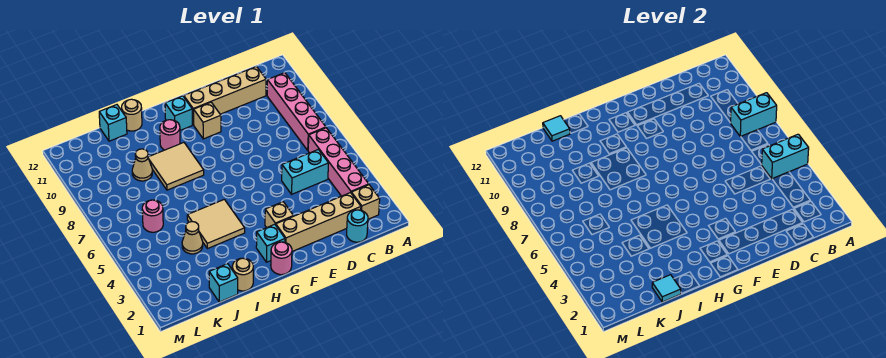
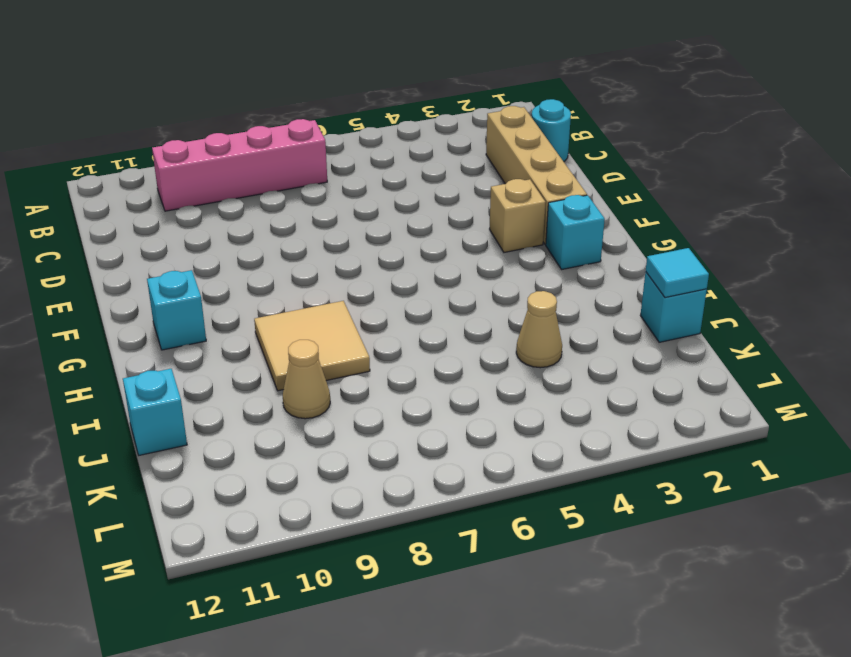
none -> tan brick B2 level 1
none -> pink brick B3:B6 level 1
none -> cyan brick C5:D5 level 1

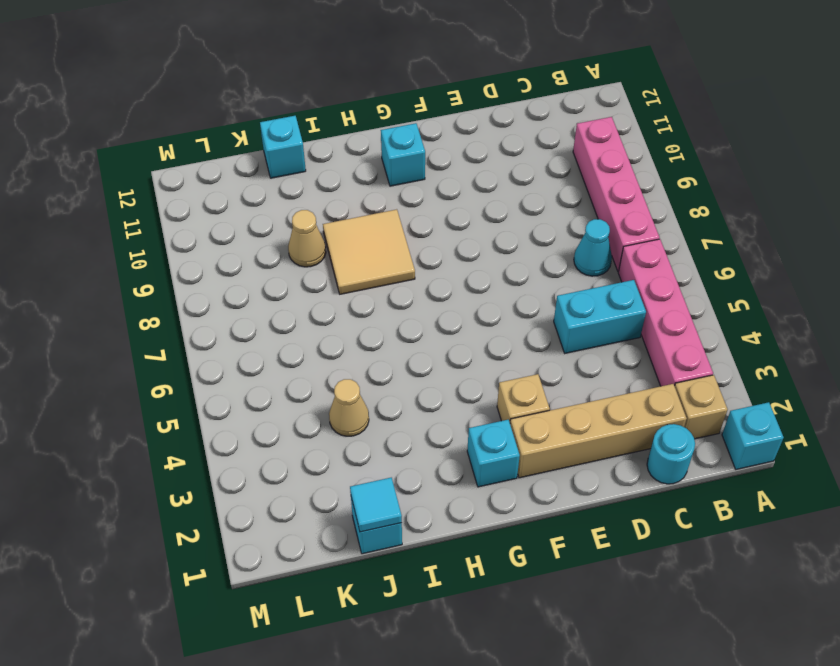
cyan brick A1 level 1 -> none
cyan cone C7 level 1 -> none
none -> tan brick C11:F11 level 1
none -> tan brick F10 level 1
none -> pink round brick G1 level 1

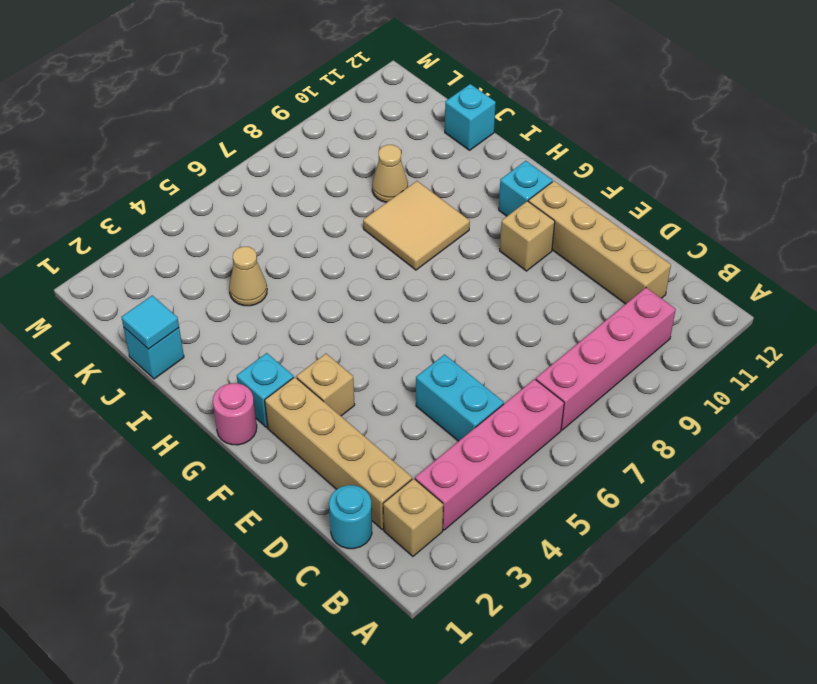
none -> tan tile H4:I5 level 1
none -> pink round brick H10 level 1
none -> tan round brick I1 level 1

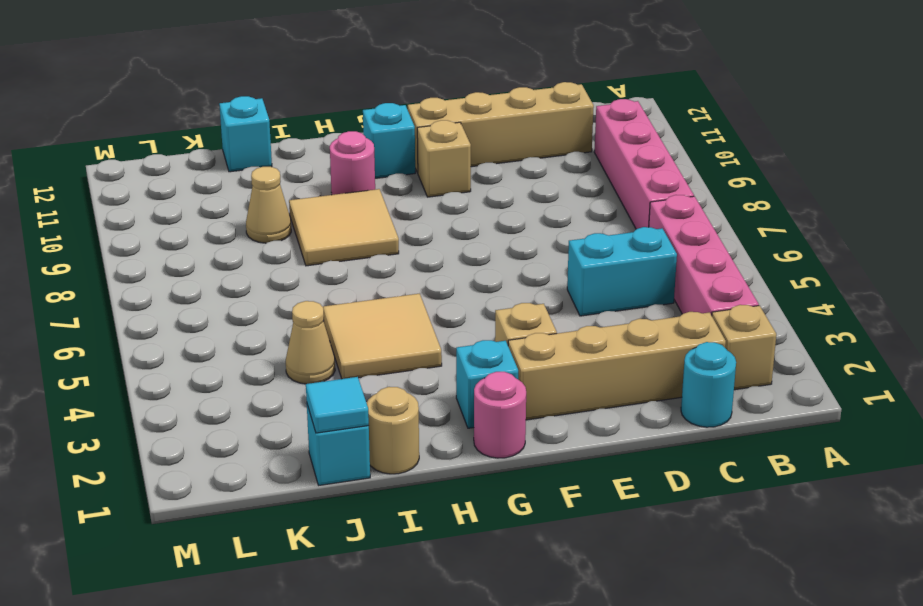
none -> tan round brick I12 level 1
none -> pink round brick K6 level 1
none -> cyan brick A5:B5 level 2

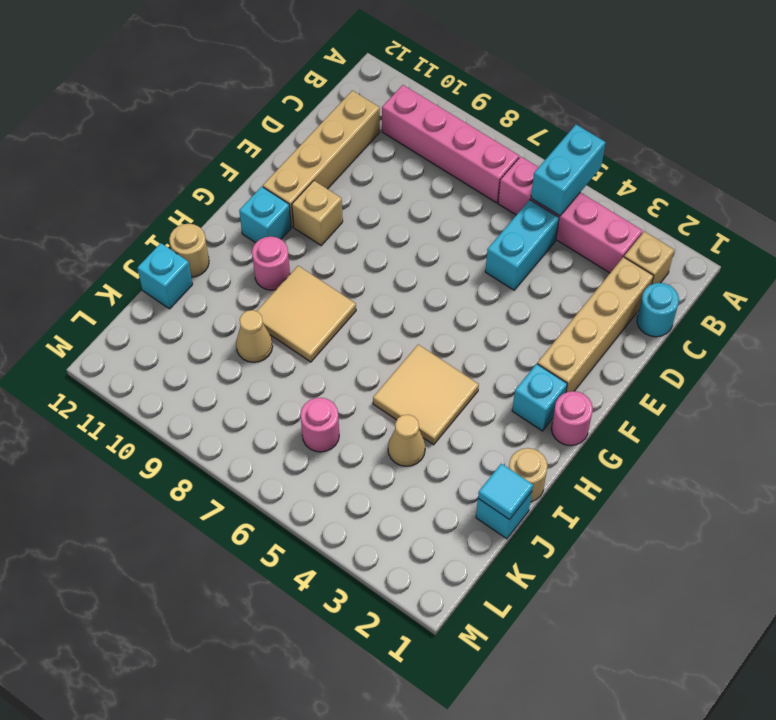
none -> tan brick F3 level 1
none -> cyan brick A8:B8 level 2
none -> cyan tile J12 level 2

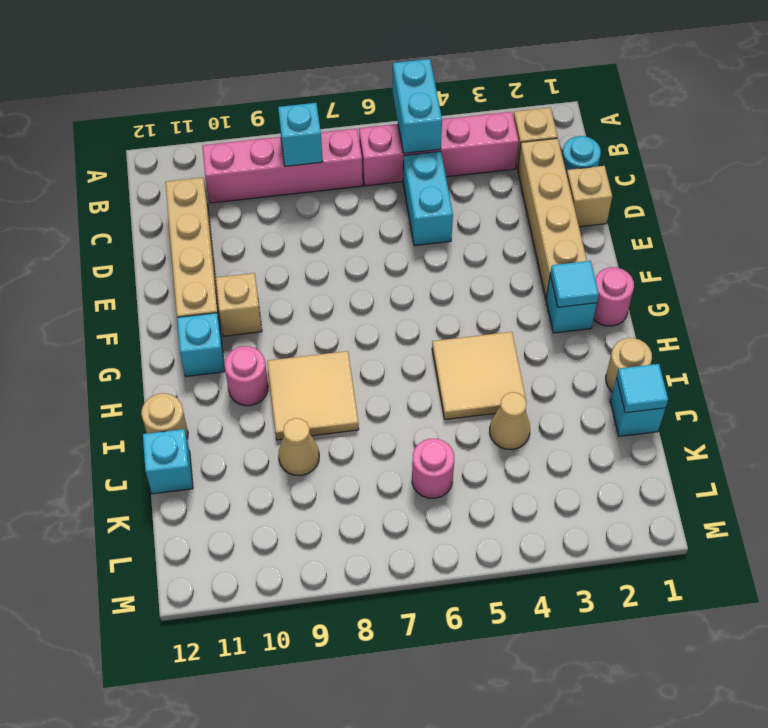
cyan brick B8 level 2 -> cyan brick A8:B8 level 2
tan brick D1 level 1 -> tan brick F3 level 1
cyan tile G2 level 2 -> cyan tile J12 level 2

